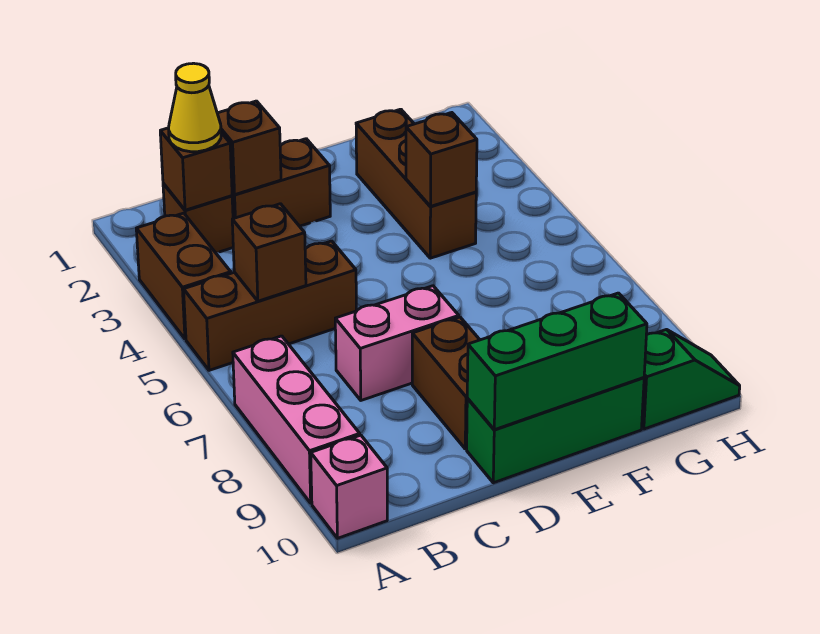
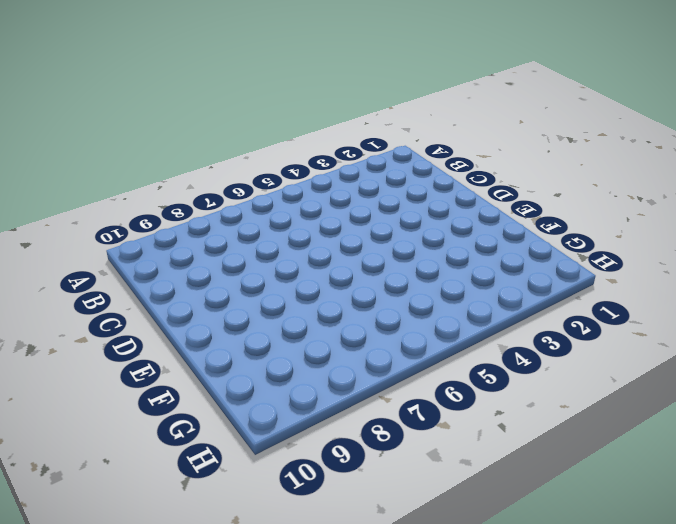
none -> brown brick A3:A4 level 1
none -> brown brick A5:C5 level 1
none -> pink brick A7:A9 level 1

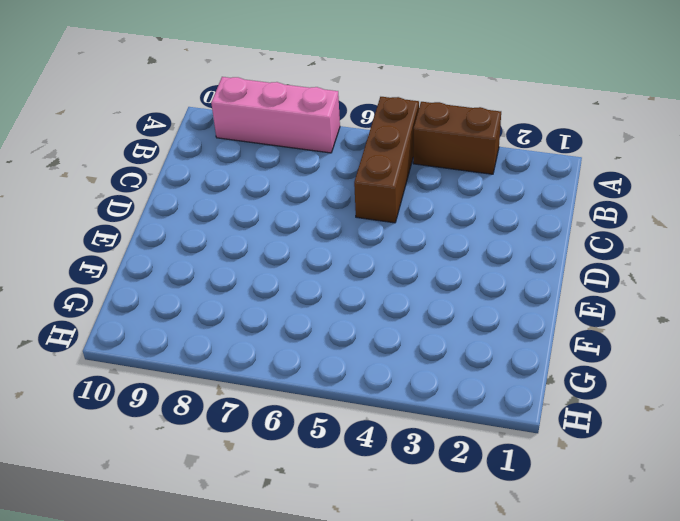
none -> pink brick A10 level 1
none -> brown brick B2 level 1
none -> brown brick C2:D2 level 1

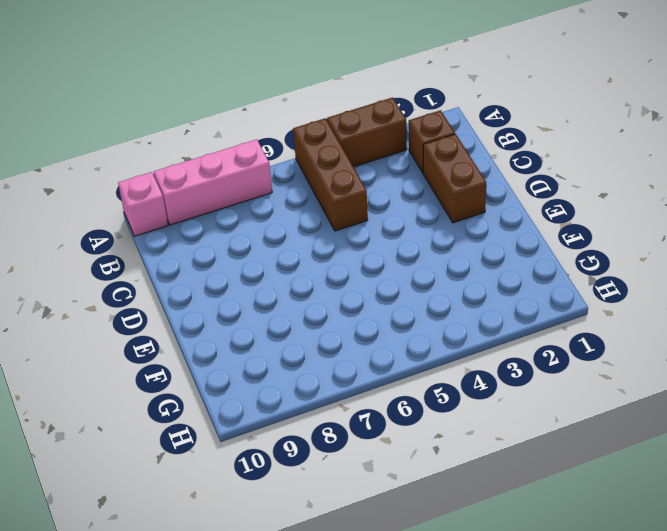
none -> pink brick C7:D7 level 1
none -> brown brick D8:D9 level 1
none -> green brick D10:F10 level 1

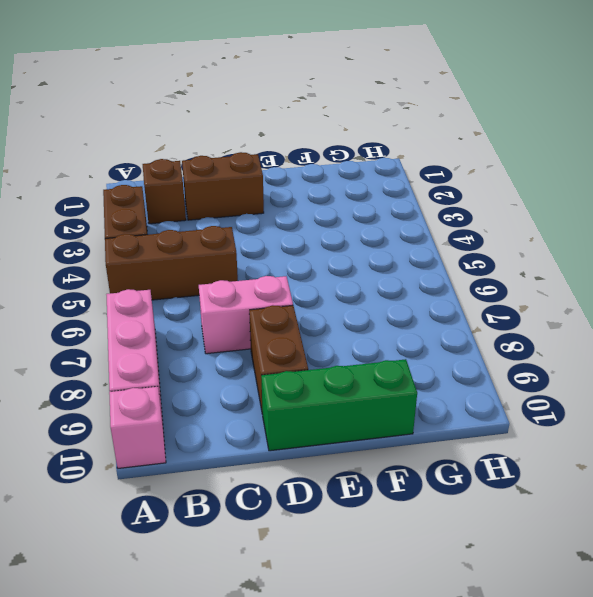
none -> brown brick F2:F4 level 1
none -> green slope G10:H10 level 1 top G
none -> brown brick B2 level 2

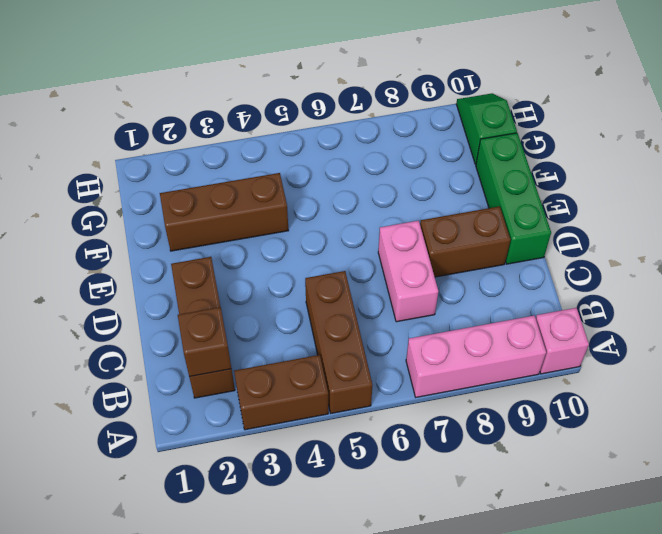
none -> brown brick B5 level 2
none -> brown brick C2 level 2
none -> green brick D10:F10 level 2

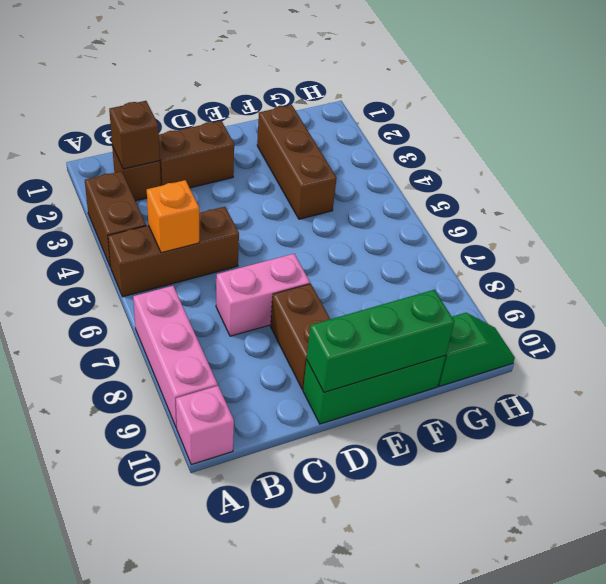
orange brick B5 level 2 -> brown brick B5 level 2
none -> brown brick C2 level 2
none -> brown brick F4 level 2
none -> yellow cone B2 level 3

